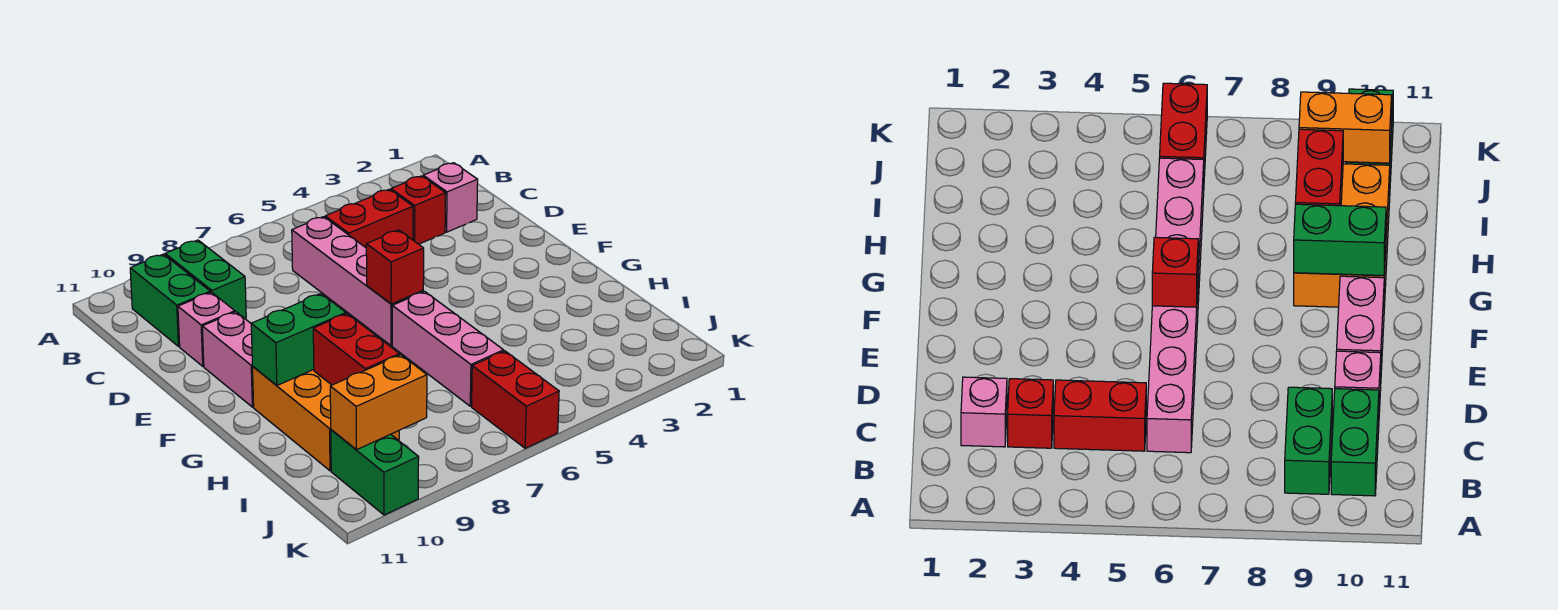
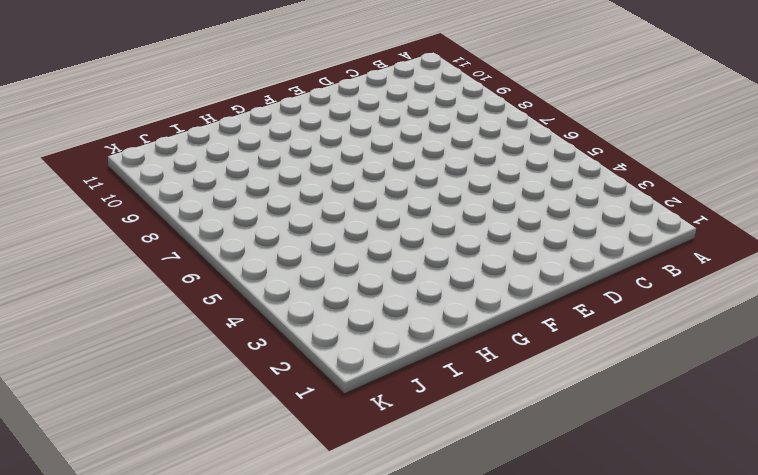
none -> green brick B9:C9 level 1
none -> green brick B10:C10 level 1
none -> pink brick C2 level 1

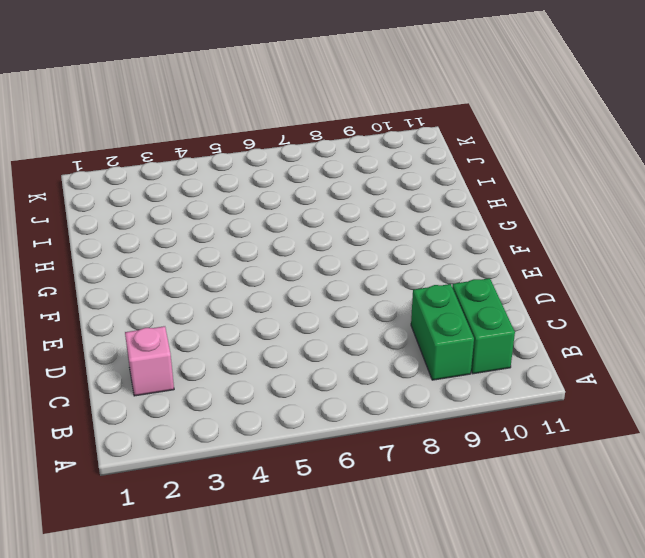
none -> red brick C3 level 1
none -> red brick C4:C5 level 1
none -> pink brick C6:F6 level 1

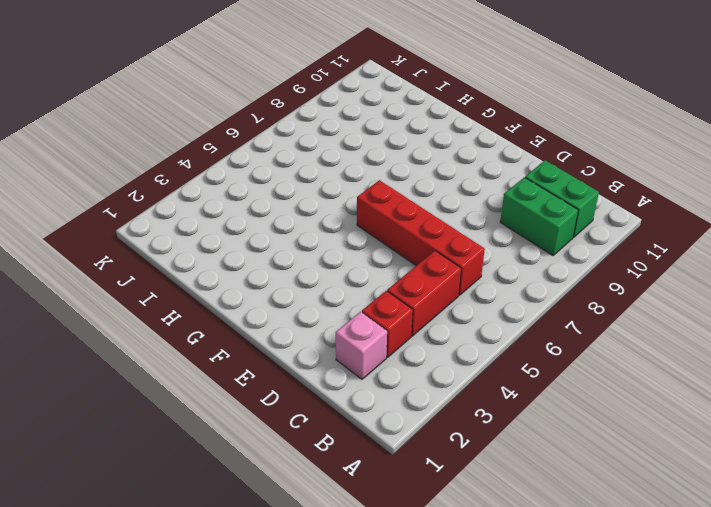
red brick C6:F6 level 1 -> pink brick C6:F6 level 1
none -> pink brick D10 level 1
none -> pink brick E10:F10 level 1
none -> pink brick G6:I6 level 1

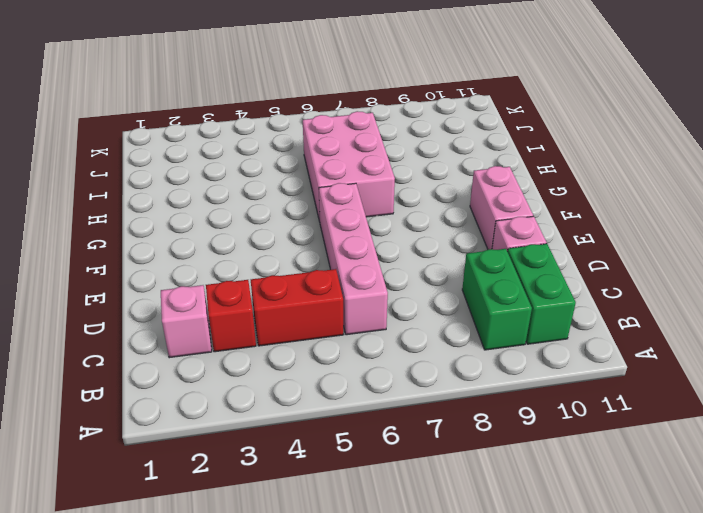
pink brick G6:I7 level 1 -> pink brick G6:I6 level 1
none -> orange brick G9:I10 level 1
none -> red brick J6:K6 level 1
none -> green brick J10:K10 level 1

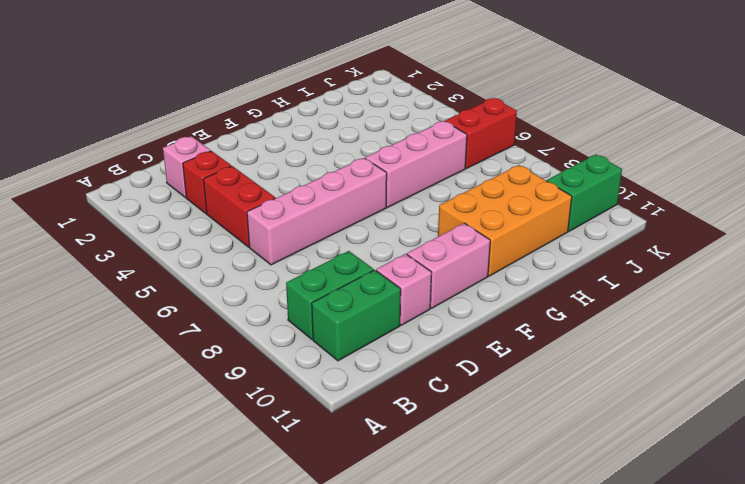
none -> red brick F6 level 2
none -> green brick G9:G10 level 2
none -> red brick H9:I9 level 2

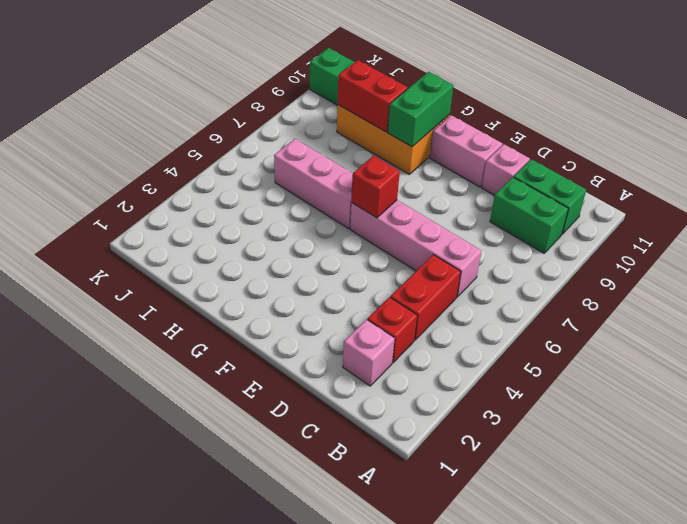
none -> red brick J6:K6 level 1
none -> orange brick J9:J10 level 2

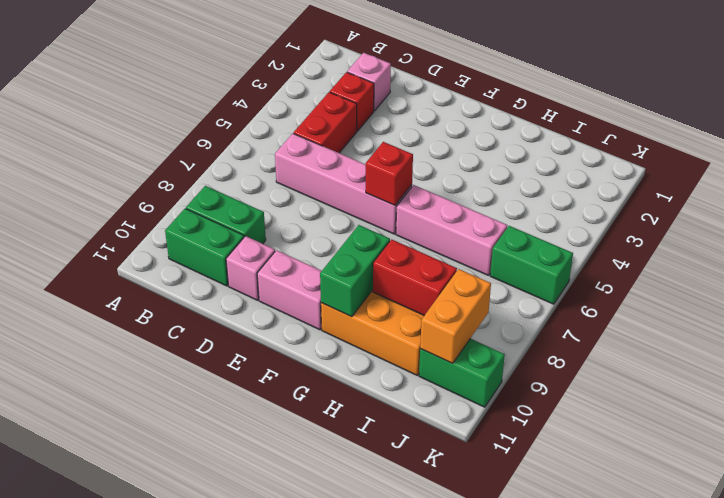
green brick J6:K6 level 1 -> red brick J6:K6 level 1

